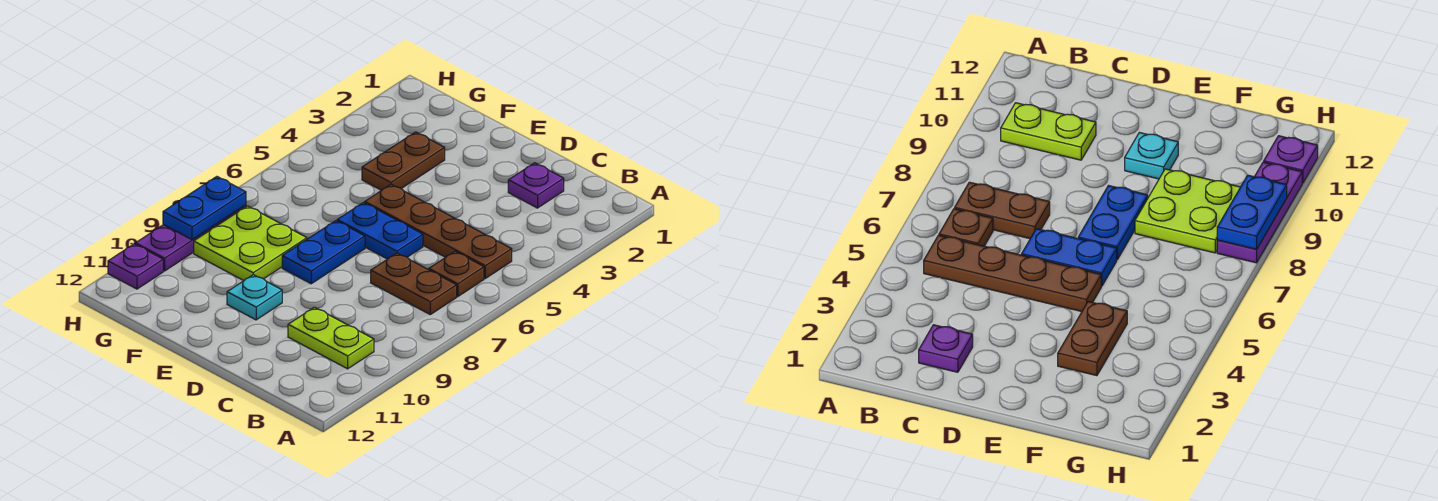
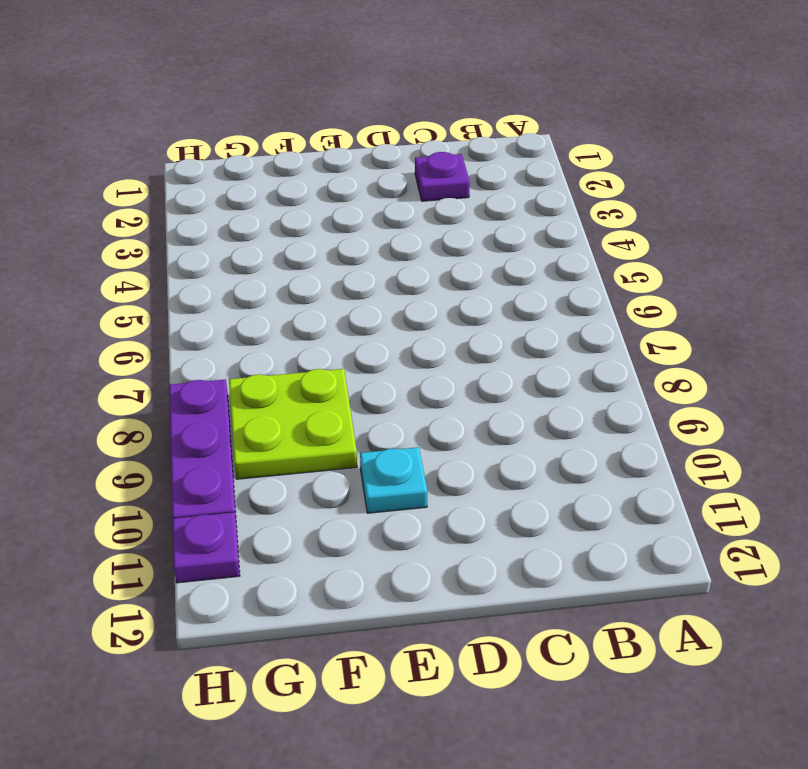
none -> brown plate B5:E5 level 1
none -> brown plate B6 level 1
none -> brown plate B7:C7 level 1

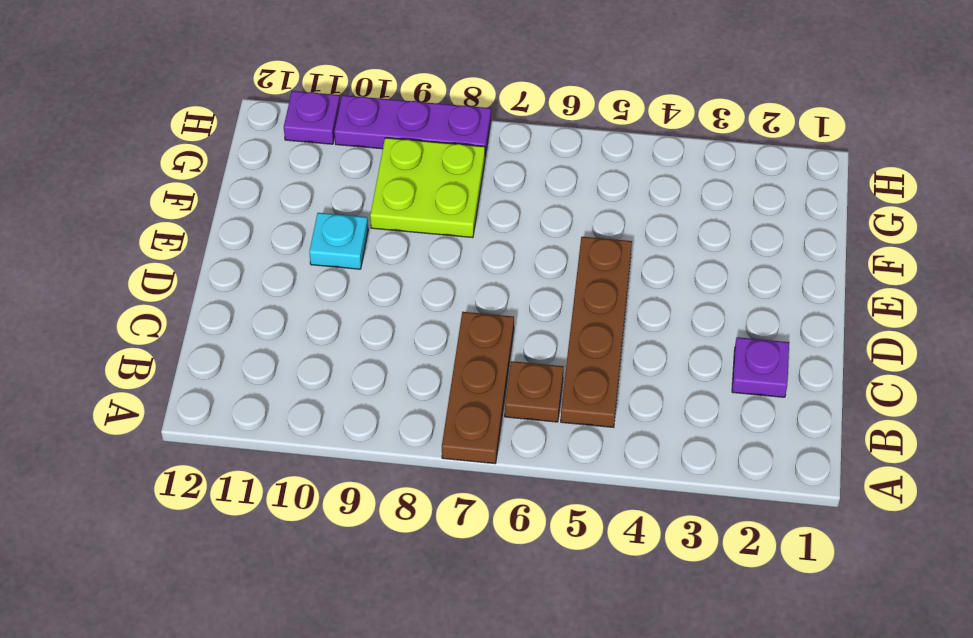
brown plate A7:C7 level 1 -> brown plate B7:C7 level 1
none -> lime plate B10:C10 level 1
none -> blue plate D6:E6 level 1
none -> blue plate E7:E8 level 1

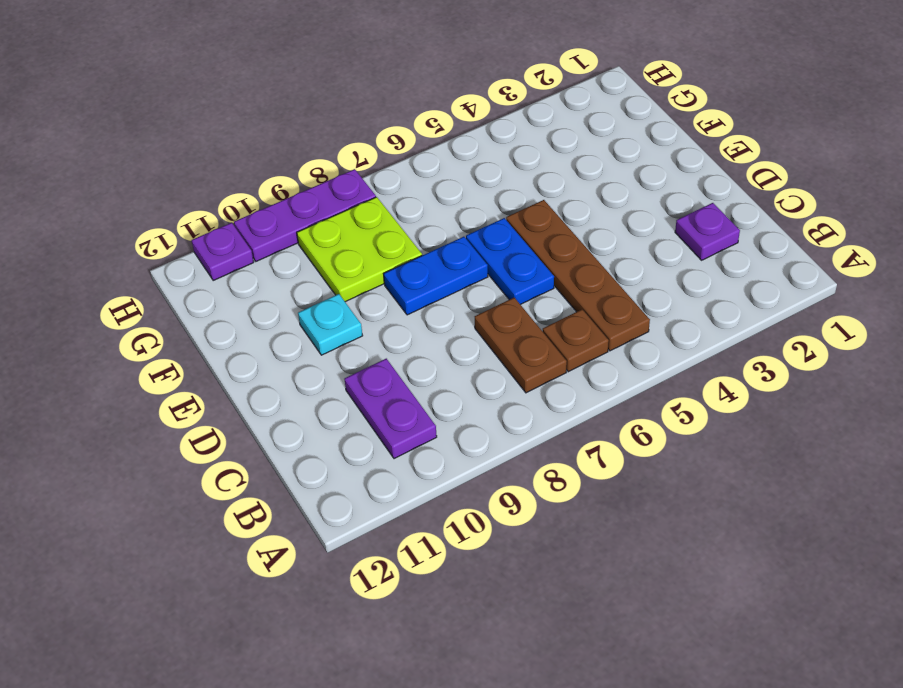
purple plate B10:C10 level 1 -> lime plate B10:C10 level 1
none -> brown plate F3:F4 level 1
none -> blue plate H8:H9 level 2

